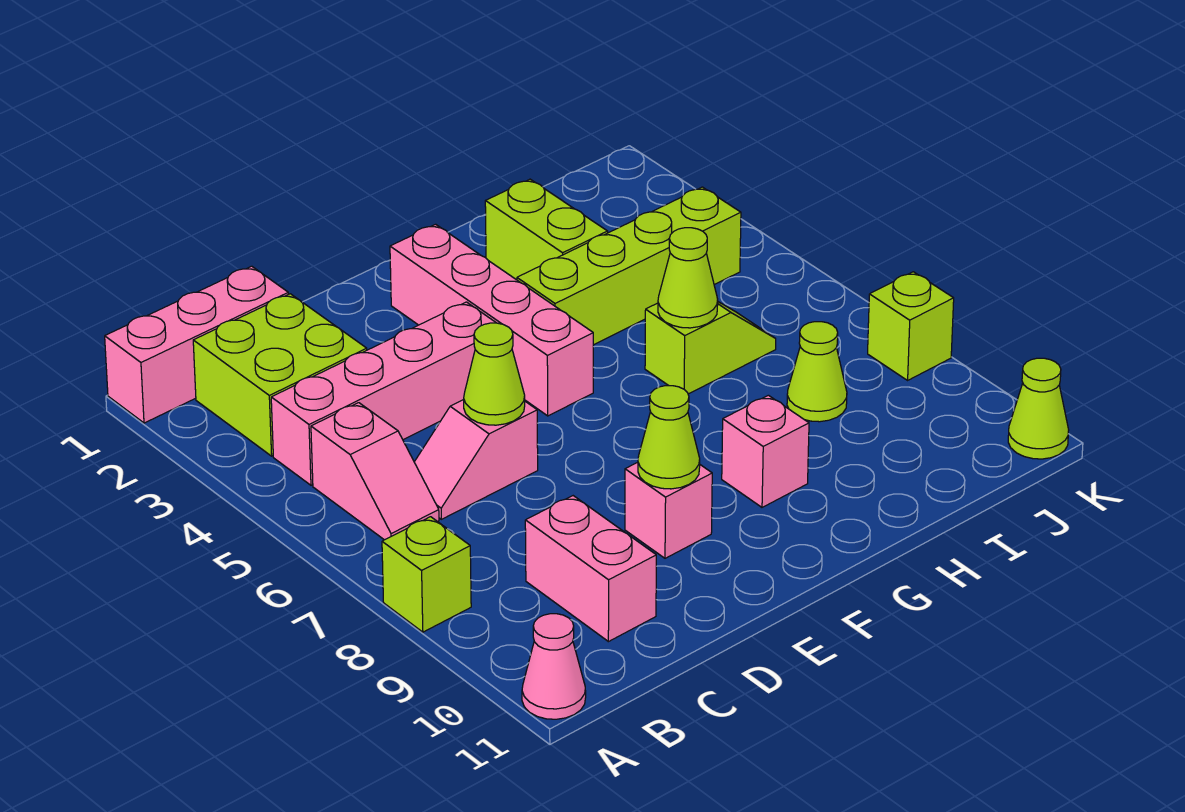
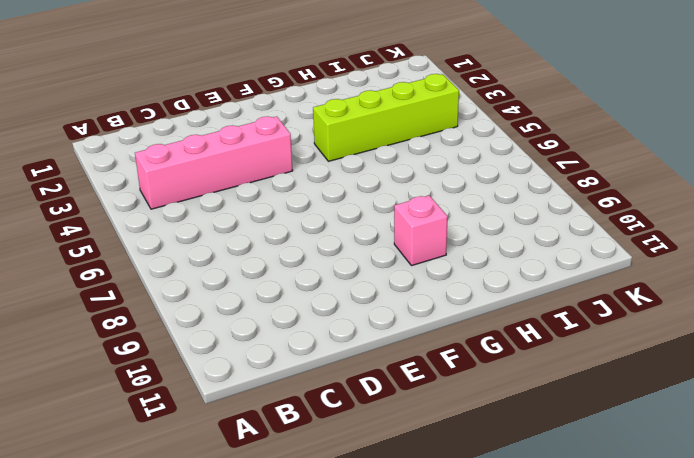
none -> pink brick A1:C1 level 1
none -> lime brick A8 level 1
none -> pink cone A11 level 1

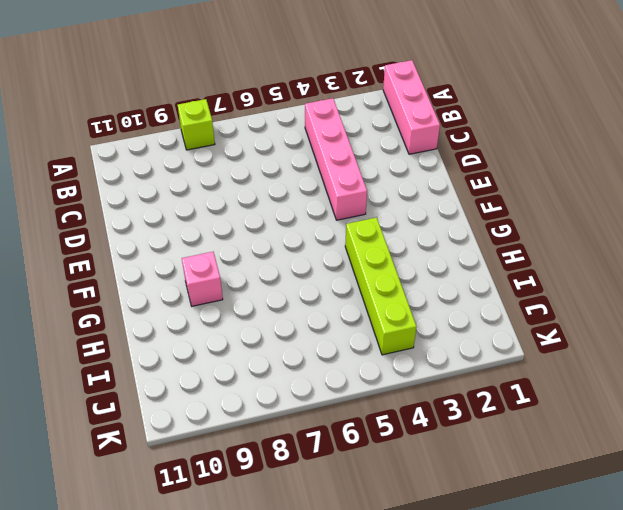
none -> pink cone A11 level 1
none -> lime brick B2:C3 level 1
none -> pink slope B5:B6 level 1 top 5

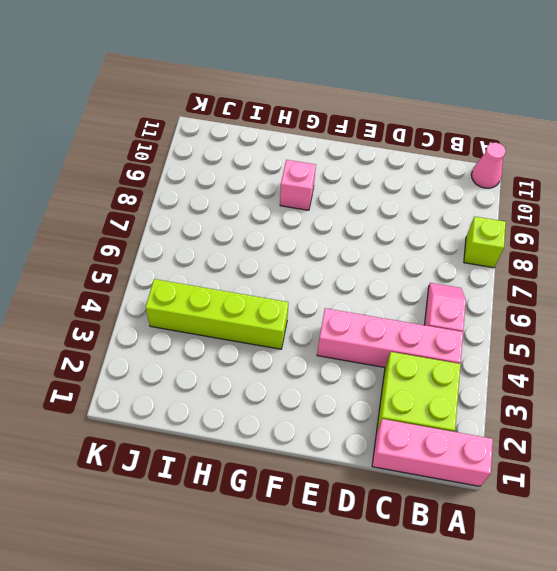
none -> pink slope C6:D6 level 1 top D
none -> pink brick C9:C10 level 1
none -> pink brick E9 level 1

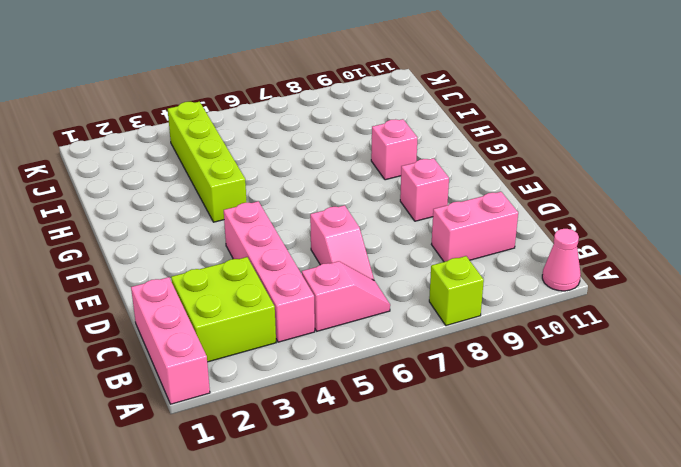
none -> pink brick F2:F5 level 1
none -> lime brick H2:H3 level 1
none -> lime slope H6:I6 level 1 top H

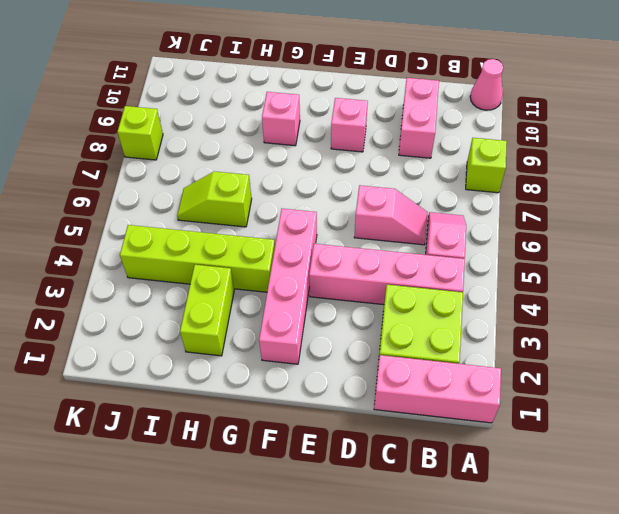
none -> lime cone I8 level 1
none -> lime cone K11 level 1
none -> lime cone D6 level 2

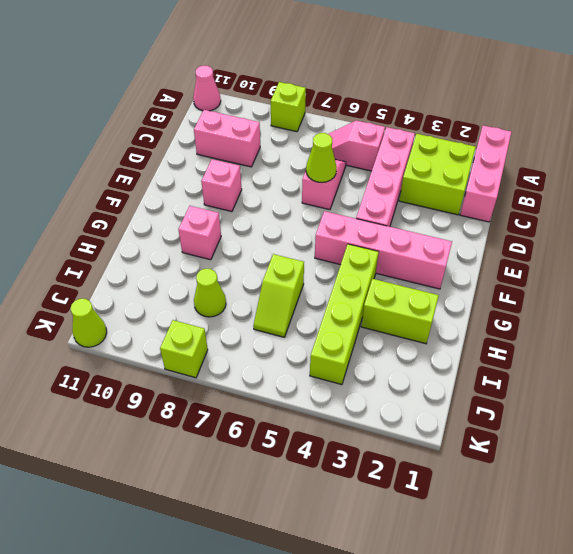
none -> lime cone E9 level 2
none -> lime cone H6 level 2

